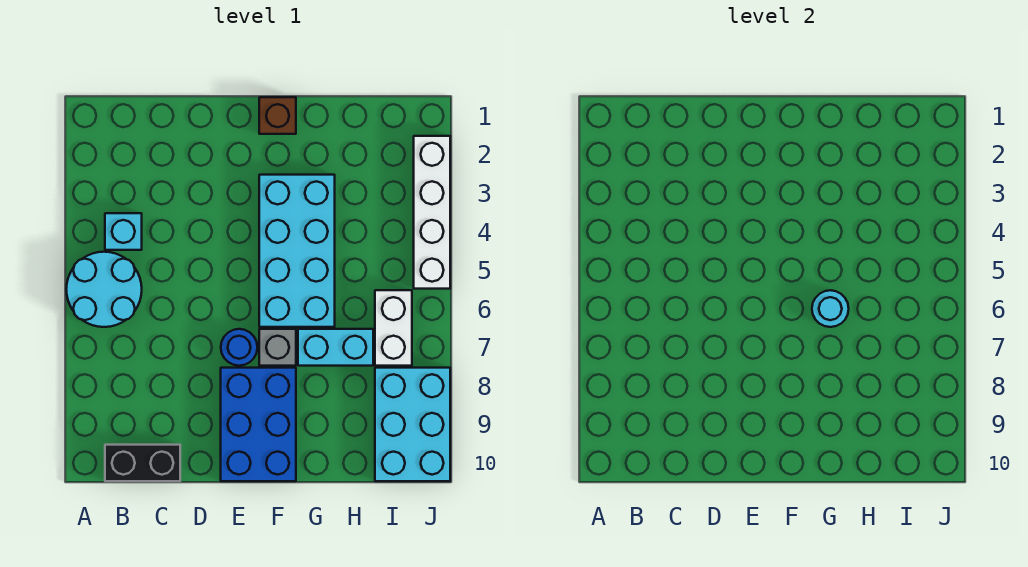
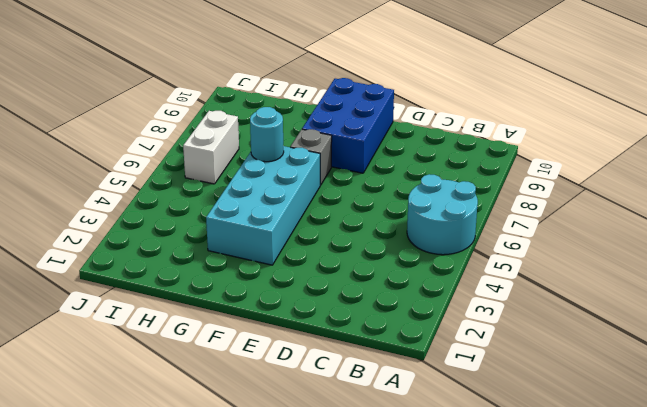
none -> cyan brick B4 level 1
none -> black brick B10:C10 level 1
none -> blue round brick E7 level 1

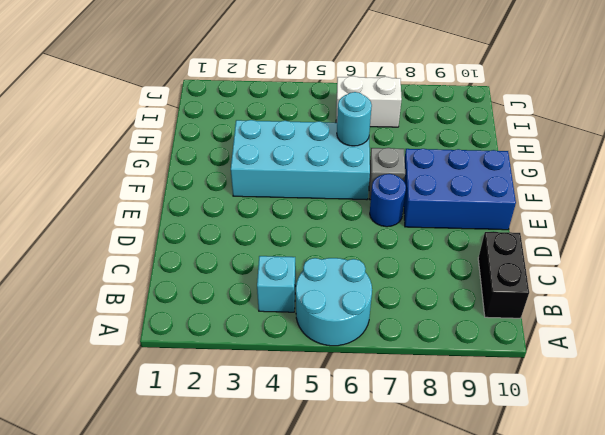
none -> brown brick F1 level 1
none -> cyan brick G7:H7 level 1
none -> cyan brick I8:J10 level 1

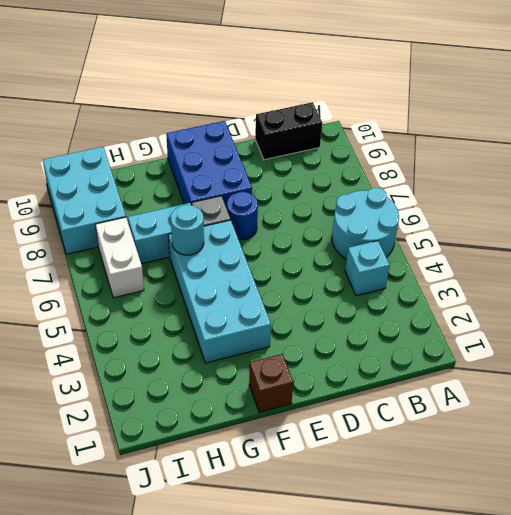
none -> white brick J2:J5 level 1

